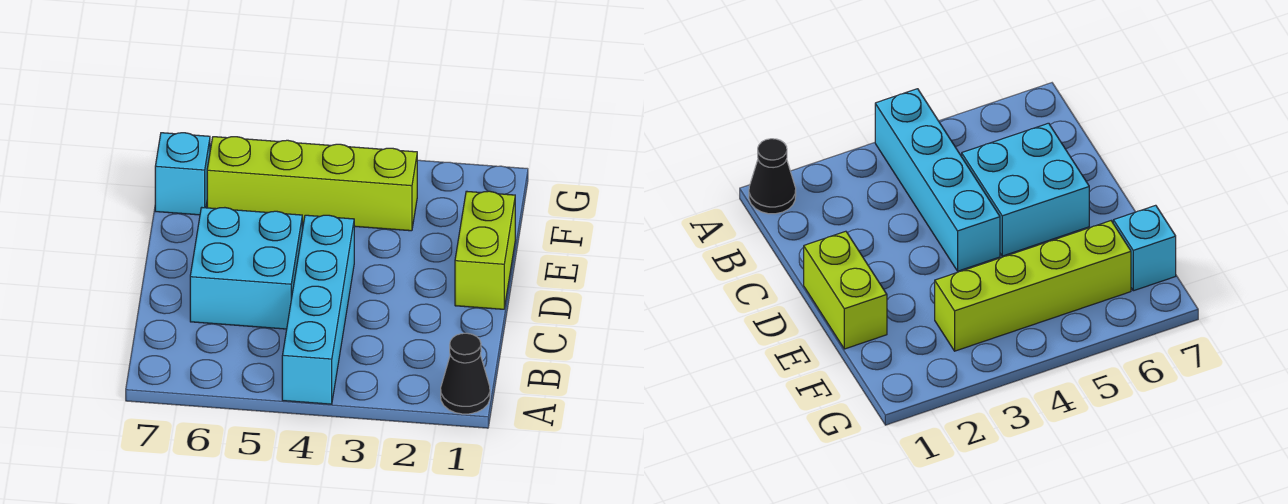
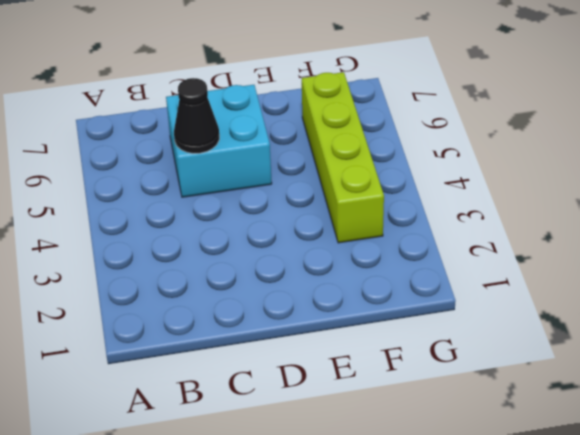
black cone C5 level 2 -> black cone A1 level 1
none -> cyan brick A4:D4 level 1
none -> lime brick D1:E1 level 1

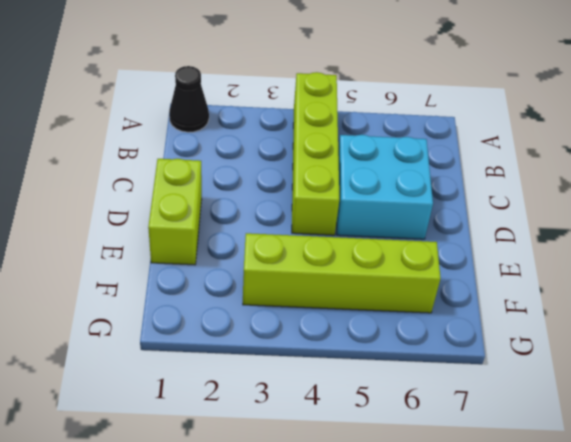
lime brick A4:D4 level 1 -> cyan brick A4:D4 level 1
none -> cyan brick F7 level 1

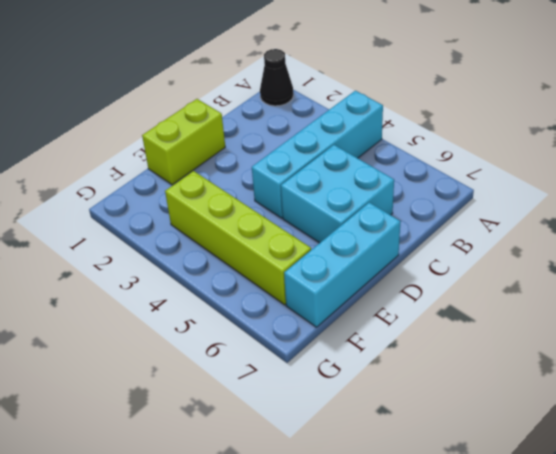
cyan brick D7:F7 level 1 -> cyan brick F7 level 1

